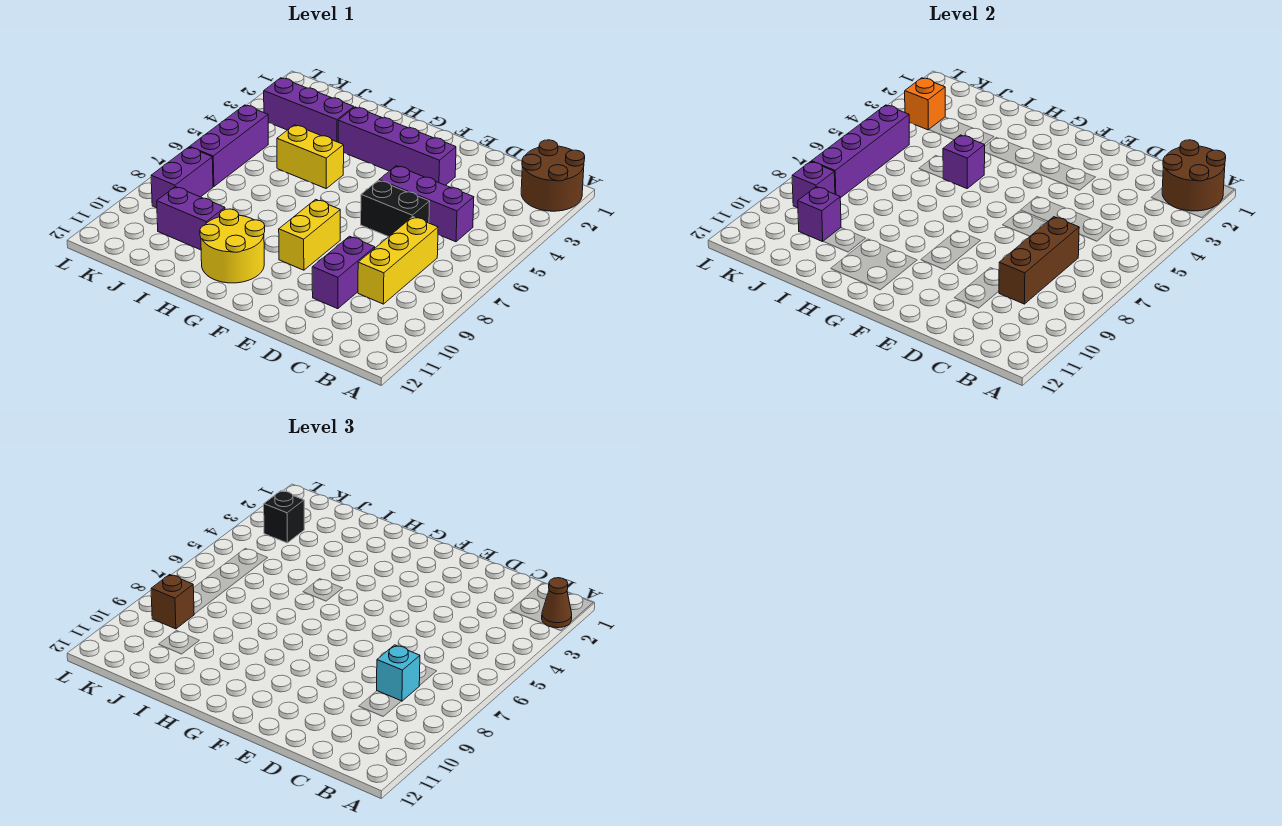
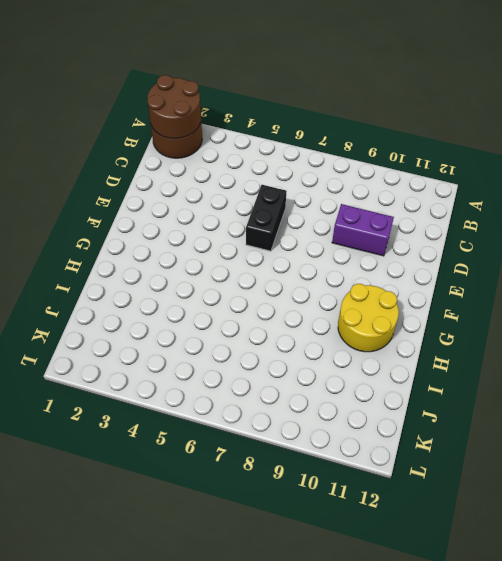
none -> purple brick C5:E5 level 1
none -> yellow brick C7:C9 level 1
none -> purple brick E3:H3 level 1

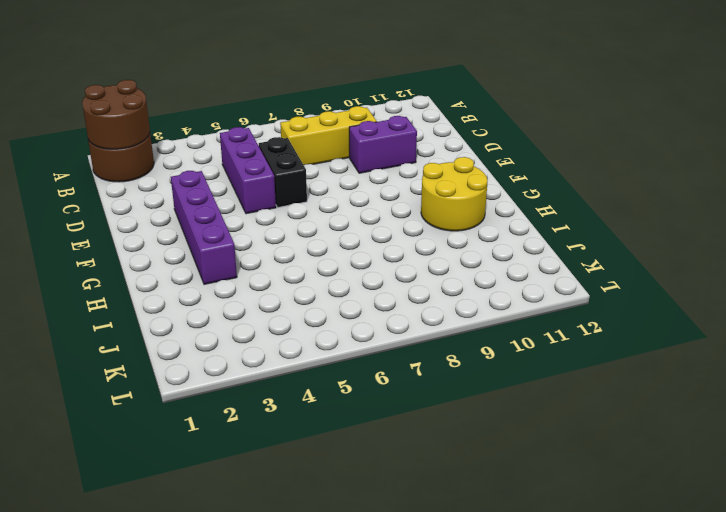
none -> yellow brick F8:F9 level 1
none -> yellow brick H5:I5 level 1
none -> purple brick I3:K3 level 1

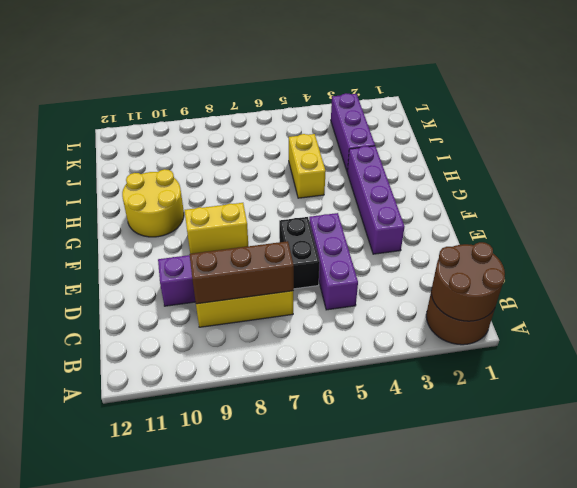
none -> purple brick I10:J10 level 1
none -> purple brick K5:K7 level 1
none -> purple brick K8:K9 level 1

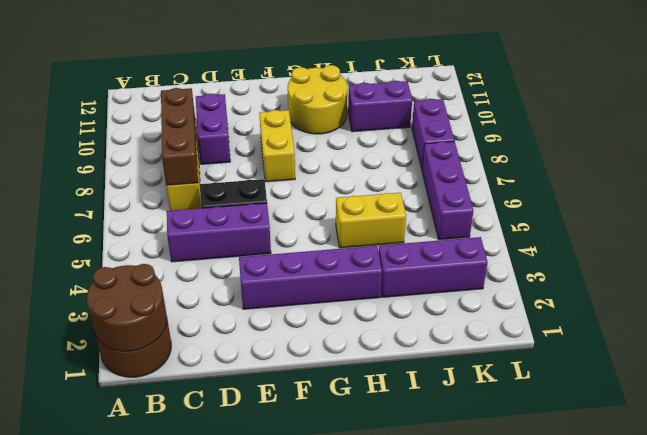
none -> purple brick H5 level 2
none -> purple brick J10 level 2
none -> orange brick K3 level 2

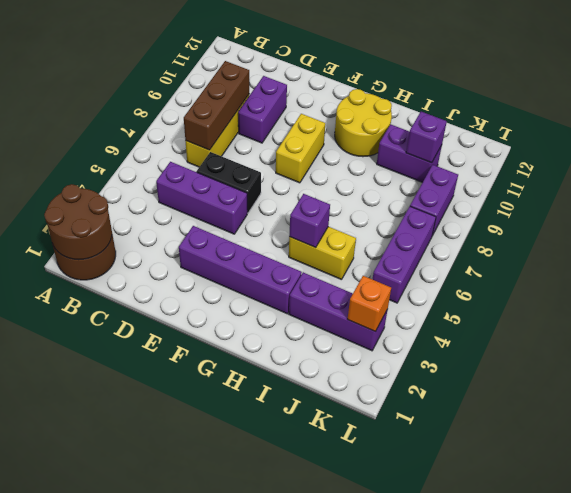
none -> purple brick K5:K8 level 2
none -> purple brick K9 level 2
none -> brown cone A2 level 3

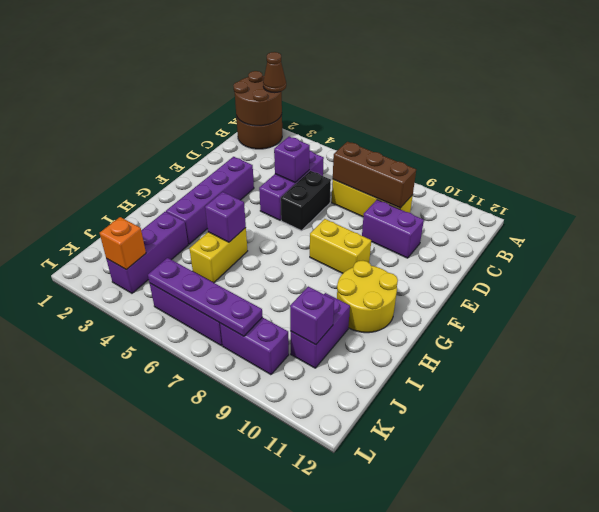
purple brick D5 level 2 -> purple brick K9 level 2
purple plate K5:K8 level 2 -> purple brick K5:K8 level 2
none -> cyan brick C8 level 3
none -> black brick K3 level 3
none -> brown brick K9 level 3

